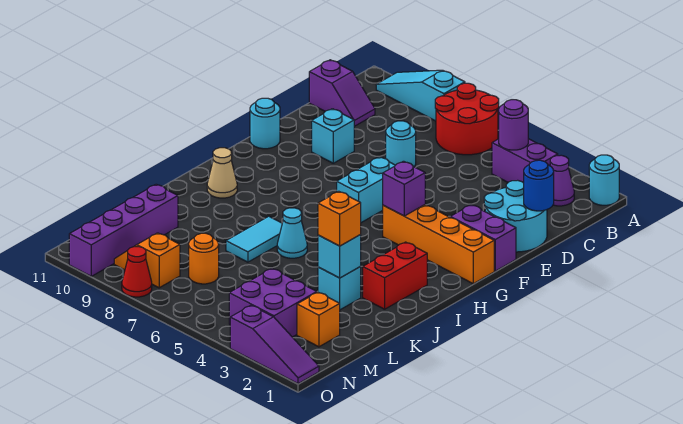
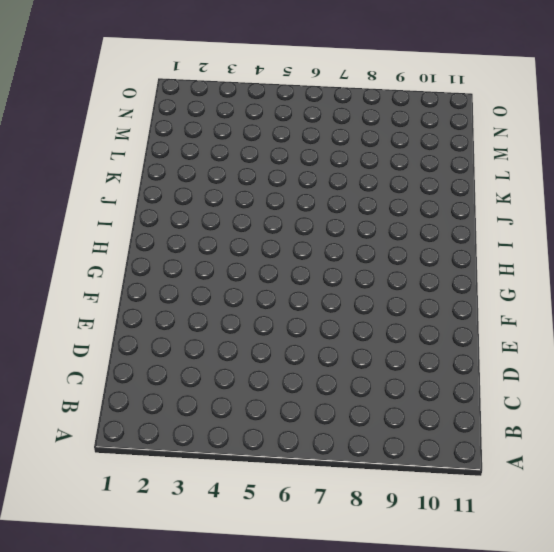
none -> cyan round brick A1 level 1
none -> red round brick A6:B7 level 1
none -> cyan slope A8:A10 level 1 top 8
none -> purple cone B2 level 1

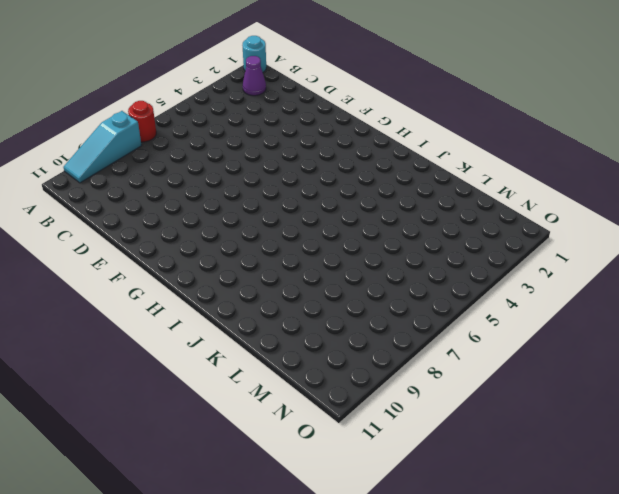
red round brick A7 level 1 -> red round brick A6:B7 level 1
none -> purple brick B3:B4 level 1
none -> purple slope C10:C11 level 1 top 11
none -> cyan round brick D1:E2 level 1
none -> cyan round brick D7 level 1

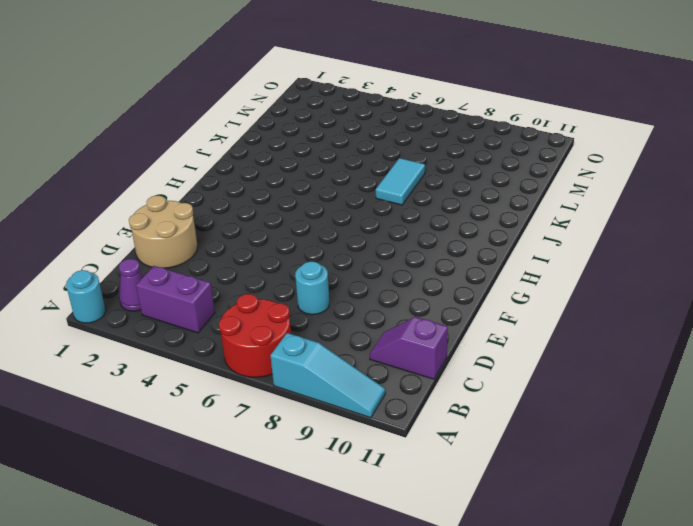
tan round brick D1:E2 level 1 -> cyan round brick D1:E2 level 1
none -> cyan brick E9 level 1
none -> purple brick F1:F2 level 1
none -> cyan brick F6:G6 level 1
none -> cyan round brick F11 level 1

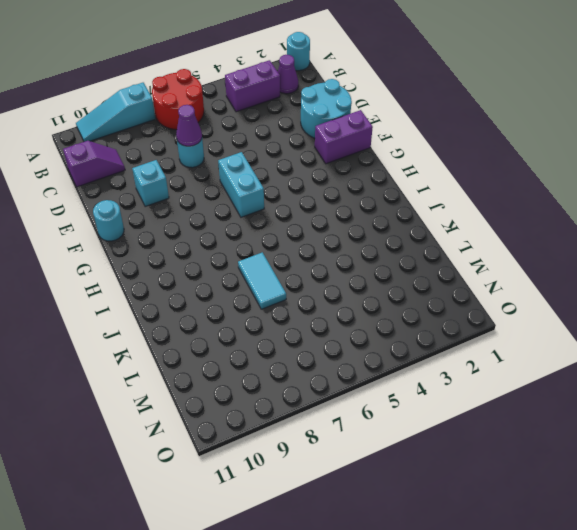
purple cone D7 level 2 -> none
none -> orange brick G1:G4 level 1
none -> red brick I2:J2 level 1
none -> tan cone I10 level 1
none -> cyan cone J6 level 1

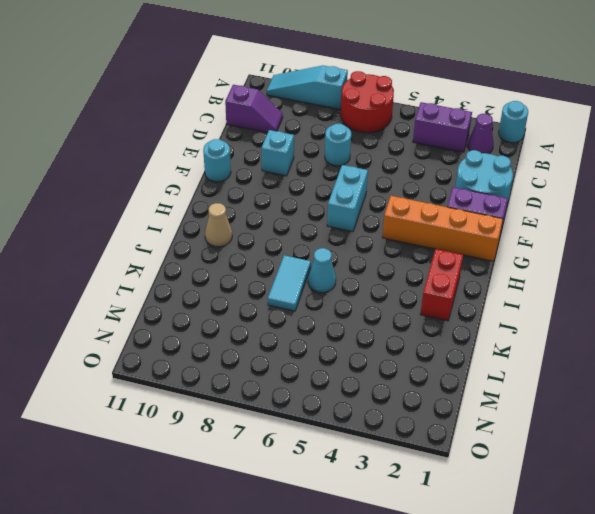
none -> cyan brick K3 level 1
none -> purple brick L10:O10 level 1
none -> orange brick M2 level 1
none -> purple brick M3:N4 level 1

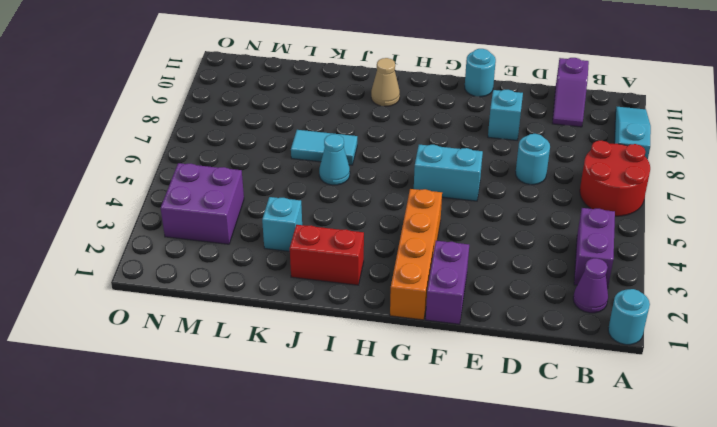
none -> cyan round brick D1:E2 level 1
none -> purple brick L10:O10 level 1
none -> orange brick M2 level 1
none -> orange round brick M7 level 1

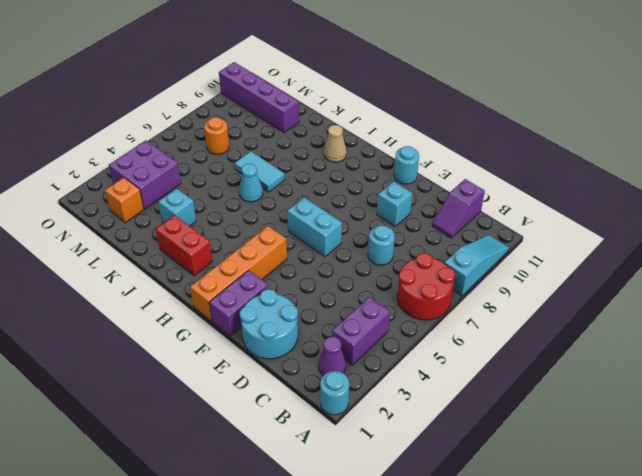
none -> orange slope N8:N9 level 1 top 8
none -> purple slope O1:O3 level 1 top 3
none -> red cone O8 level 1
none -> purple round brick B4 level 2

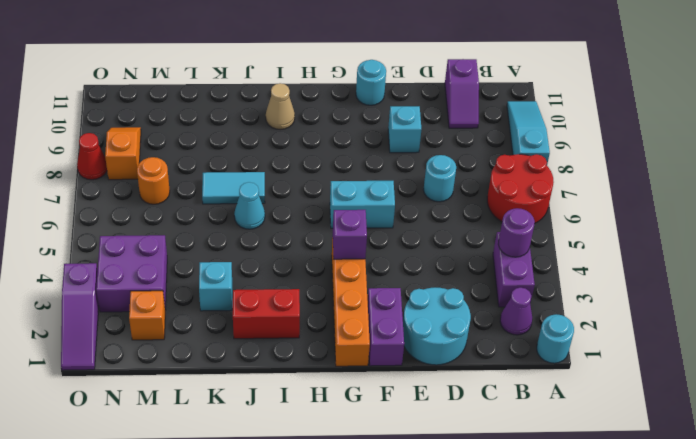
none -> purple brick L10:O10 level 1
none -> blue round brick D1 level 2
none -> cyan brick K3 level 2
none -> orange brick K3 level 3

